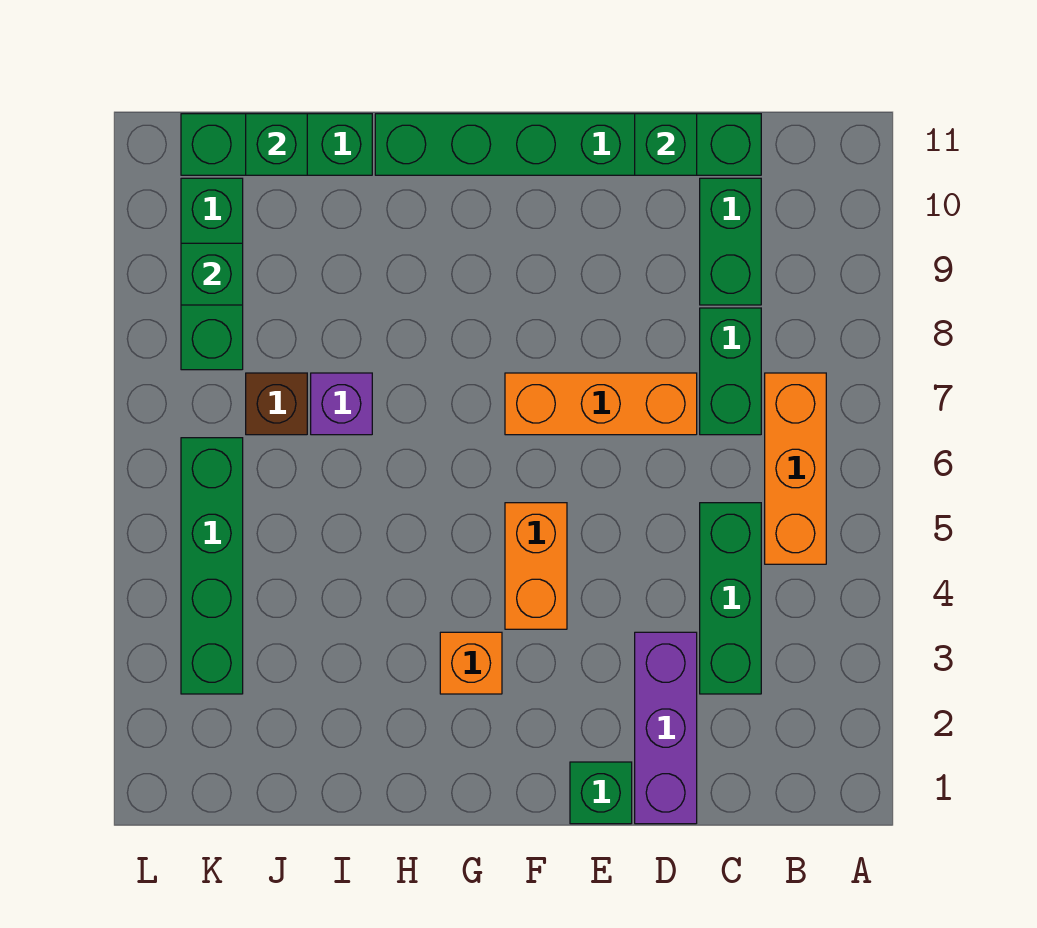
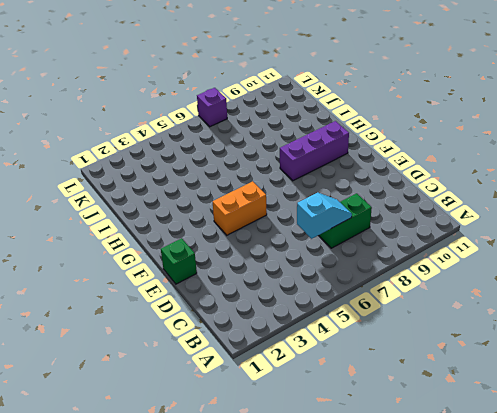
cyan slope C6:C7 level 2 top 6 -> none
purple brick G8:G10 level 1 -> purple brick D1:D3 level 1
purple brick L7 level 1 -> purple brick I7 level 1
none -> orange brick B5:B7 level 1
none -> green brick C3:C5 level 1
none -> green brick C9:C10 level 1

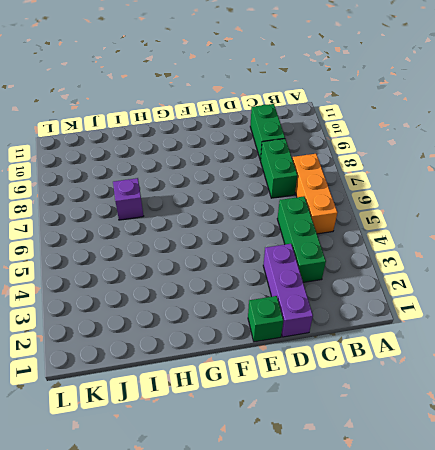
none -> green brick C11:H11 level 1
none -> orange brick D7:F7 level 1
none -> orange brick F4:F5 level 1

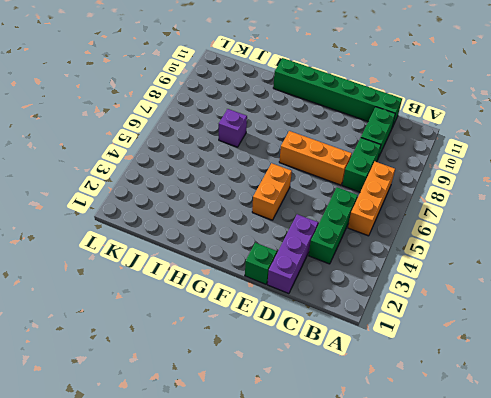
none -> orange brick G3 level 1
none -> green brick I11:K11 level 1
none -> brown brick J7 level 1

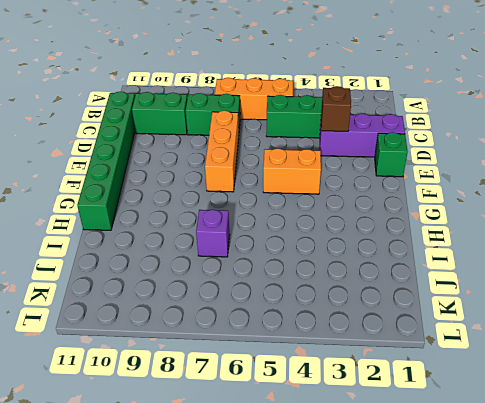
brown brick D3 level 2 -> brown brick J7 level 1
none -> orange brick G3 level 1
none -> green brick I11:K11 level 1
none -> green brick K3:K6 level 1

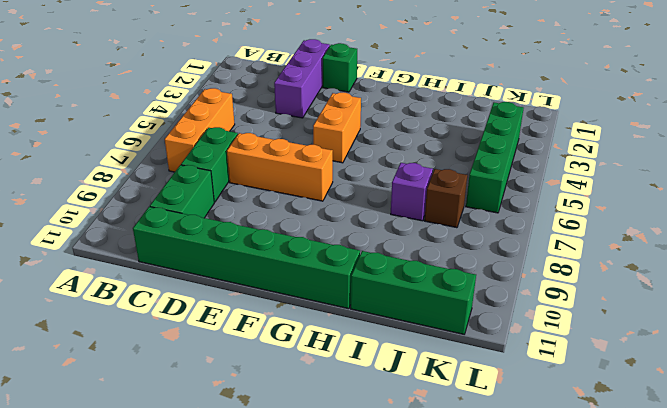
none -> green brick C3:C5 level 1
none -> orange brick G3 level 1
none -> green brick K8:K10 level 1

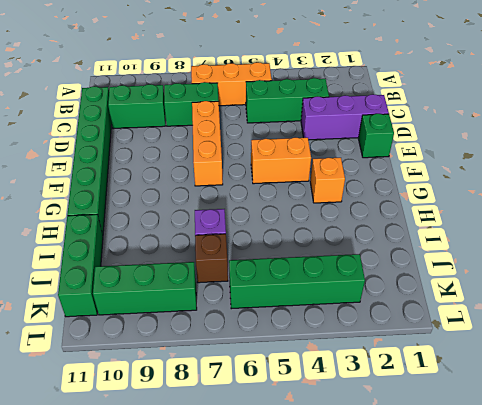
none -> green brick D11 level 2
none -> green brick J11 level 2
none -> green brick K9 level 2

